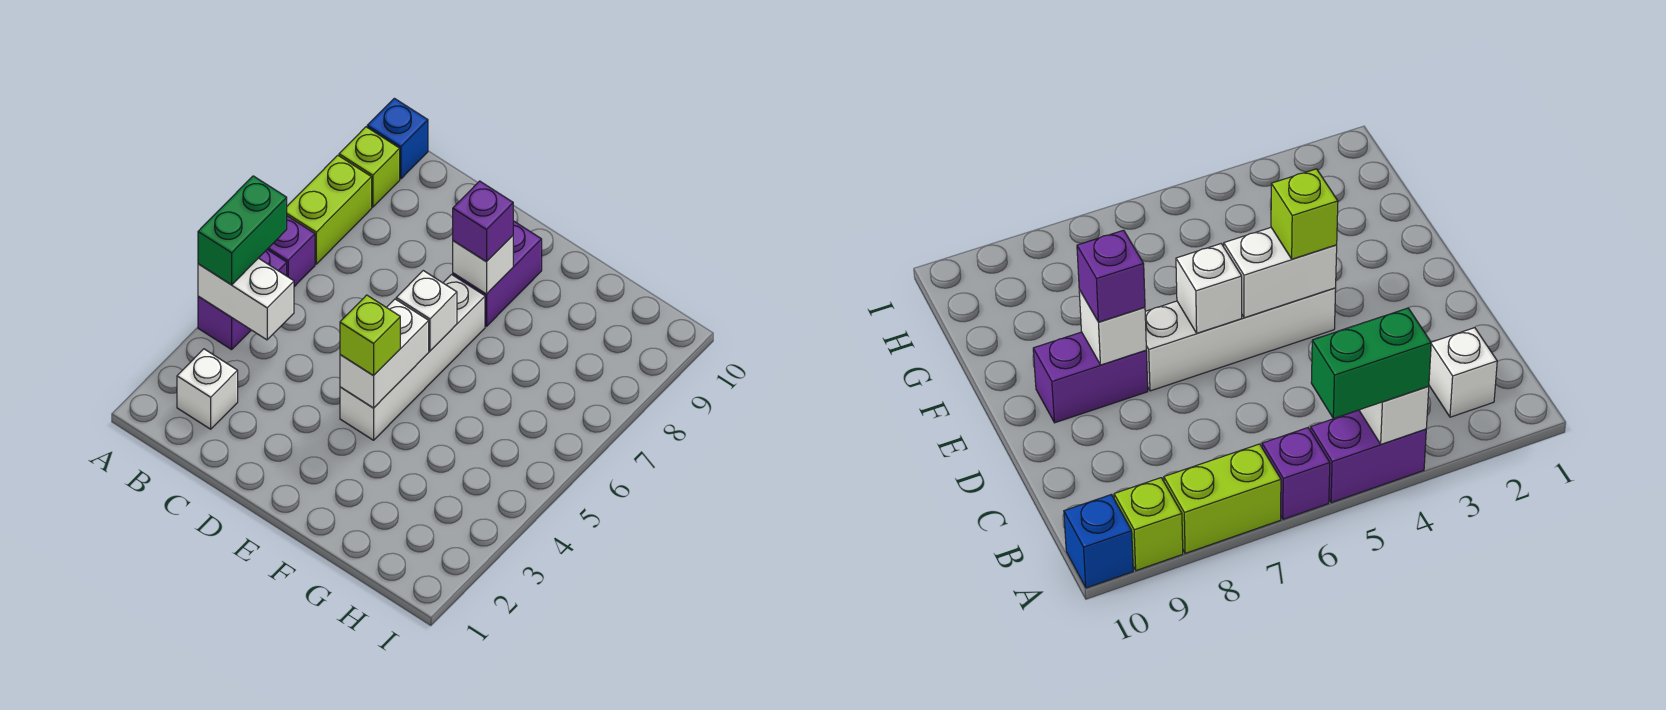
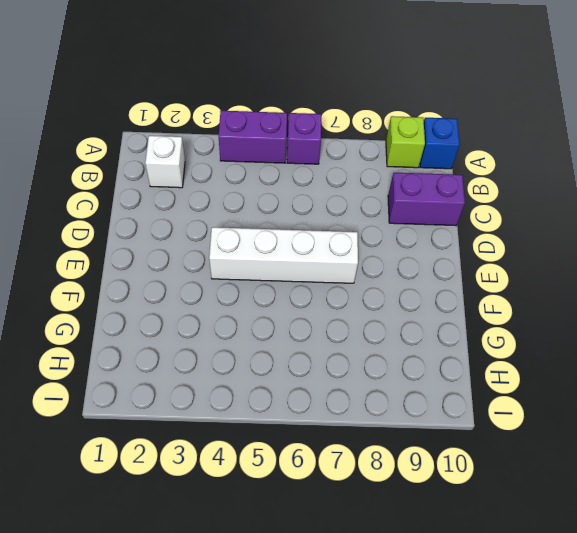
purple brick C9:C10 level 1 -> purple brick E8:E9 level 1
none -> lime brick A7:A8 level 1
none -> white brick A4:B4 level 2
none -> white brick E4:E5 level 2

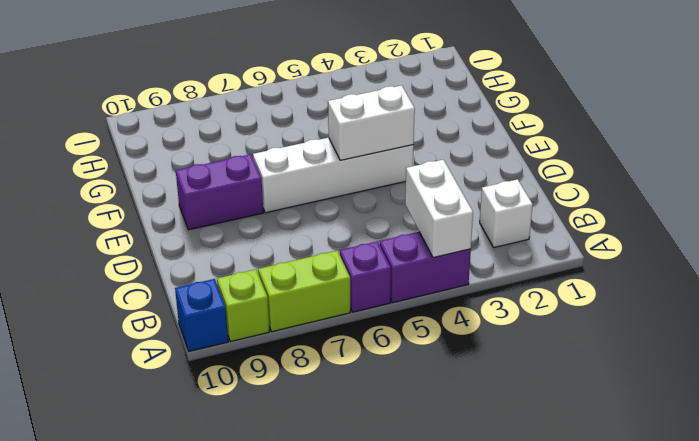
none -> white brick E6 level 2
none -> white brick E8 level 2
none -> green brick A4:A5 level 3

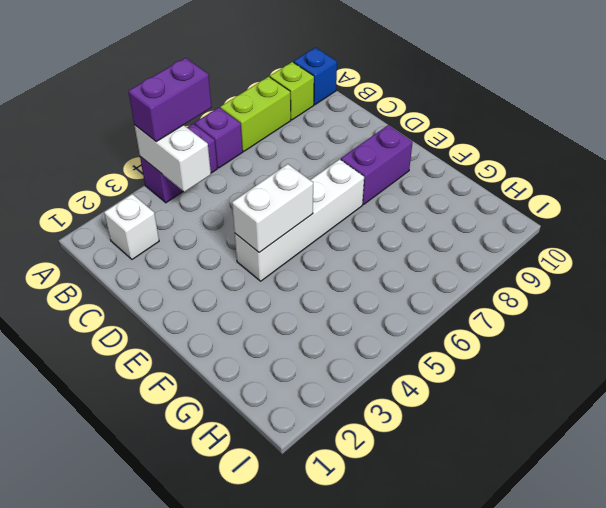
purple brick A4:A5 level 3 -> green brick A4:A5 level 3
none -> white brick E6 level 2
none -> white brick E8 level 2
none -> lime brick E4 level 3

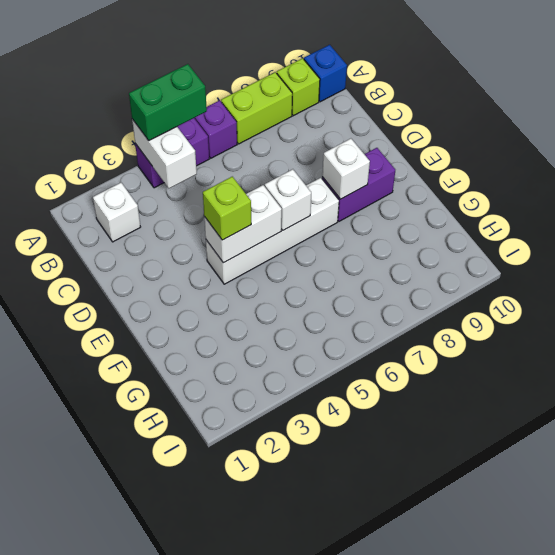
none -> purple brick E8 level 3

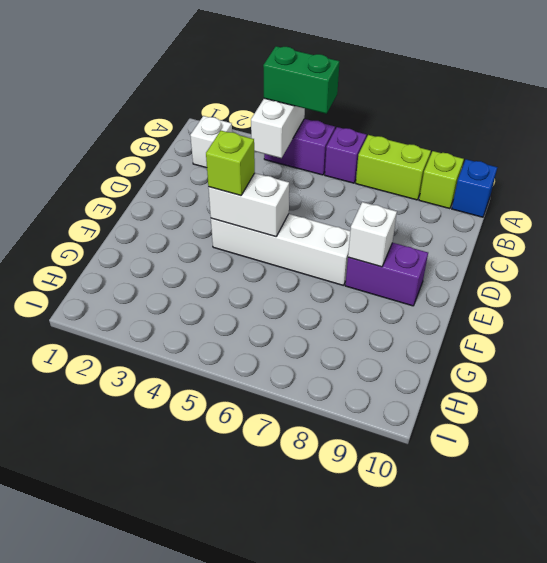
none -> white brick E6 level 2
none -> purple brick E8 level 3

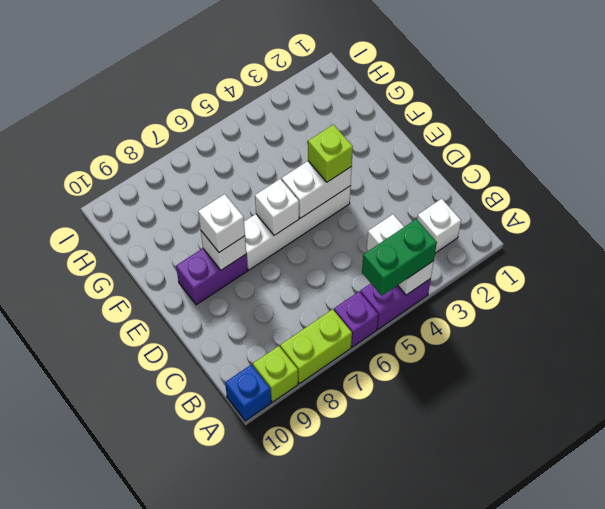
white brick E8 level 3 -> purple brick E8 level 3

